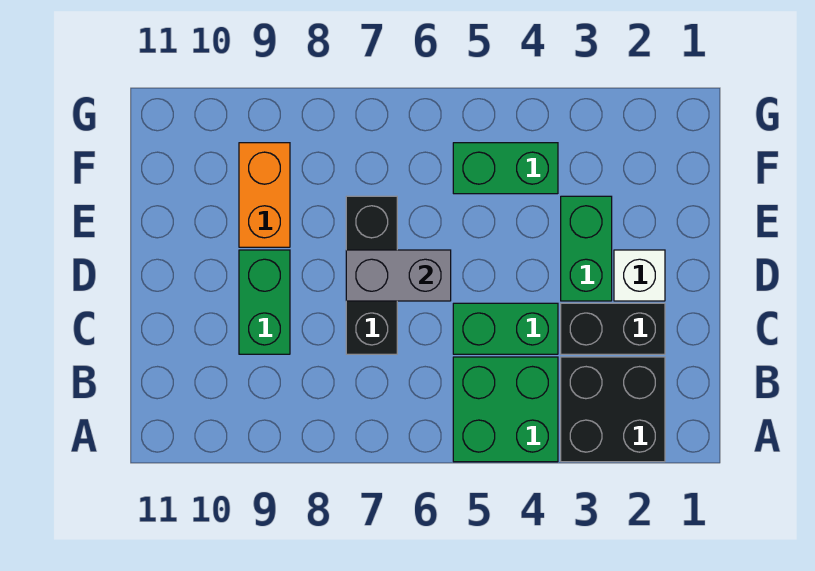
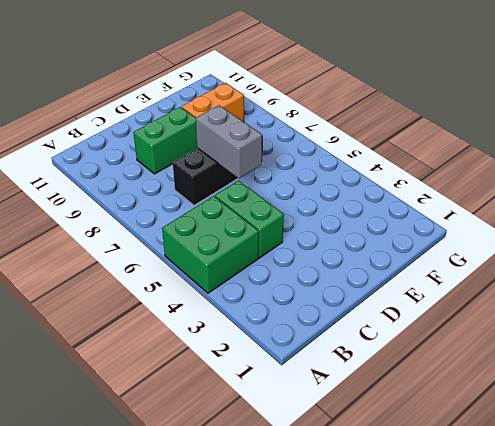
none -> black brick A2:B3 level 1
none -> black brick C2:C3 level 1

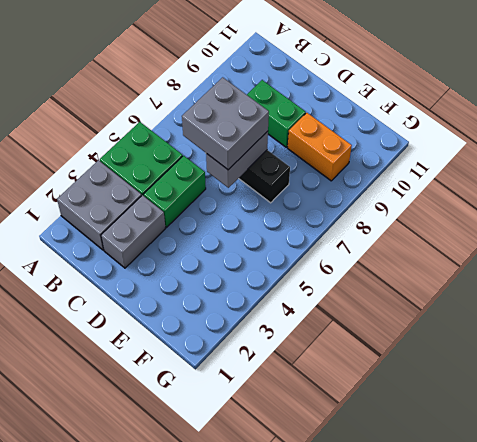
grey brick A2:B3 level 1 -> black brick A2:B3 level 1
grey brick C2:C3 level 1 -> black brick C2:C3 level 1
grey brick C6:D7 level 3 -> none
none -> white brick D2 level 1
none -> green brick D3:E3 level 1

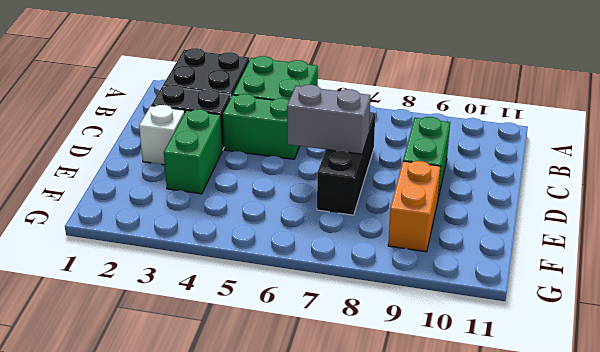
none -> green brick F4:F5 level 1

